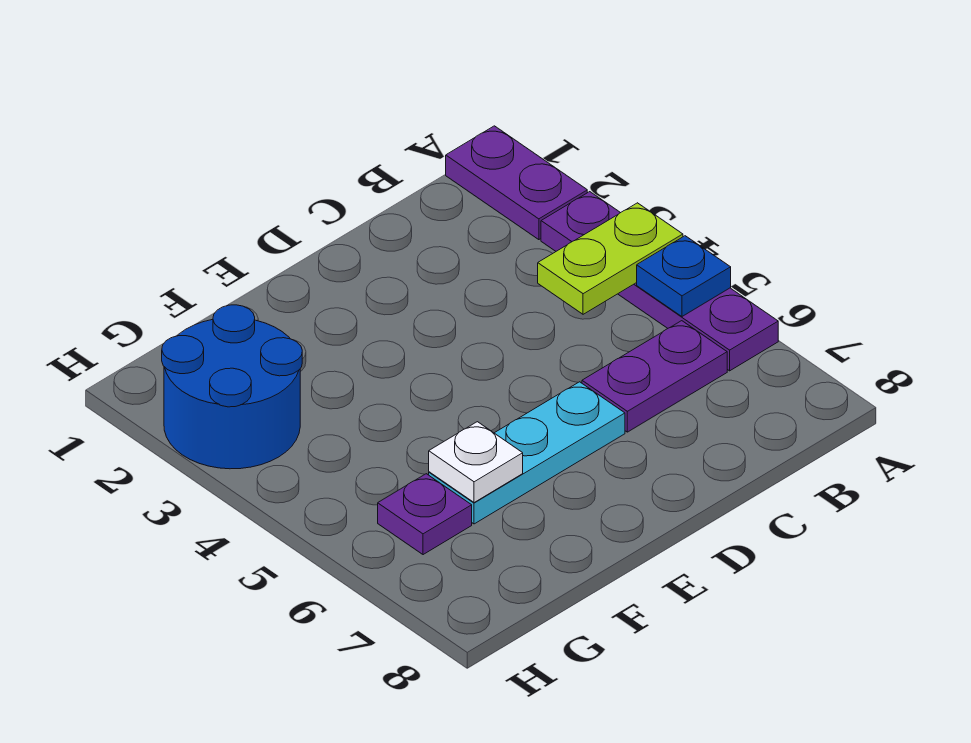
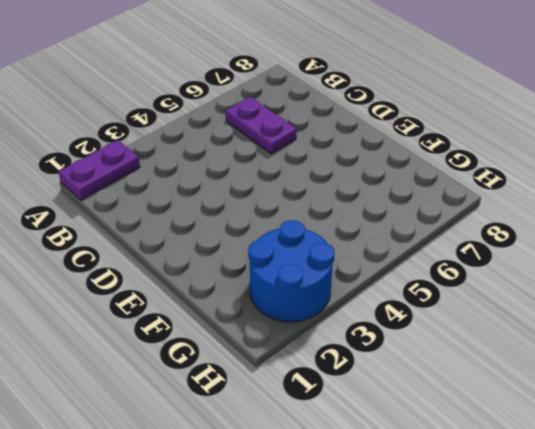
none -> purple plate A3:A6 level 1
none -> cyan plate D6:F6 level 1

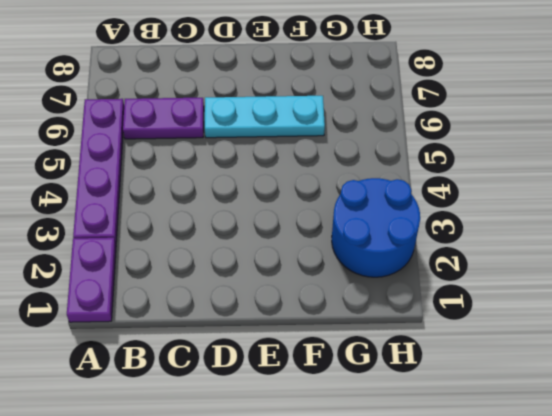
none -> purple plate G6 level 1
none -> lime plate A4:B4 level 2

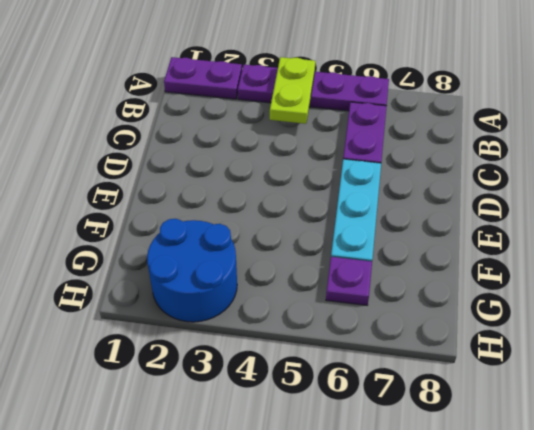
none -> blue plate A5 level 2
none -> white plate F6 level 2

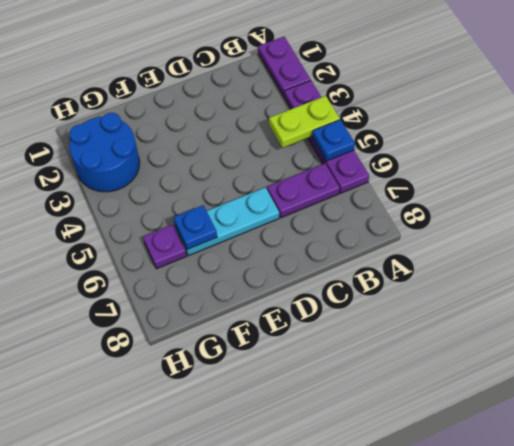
blue plate F6 level 2 -> white plate F6 level 2

